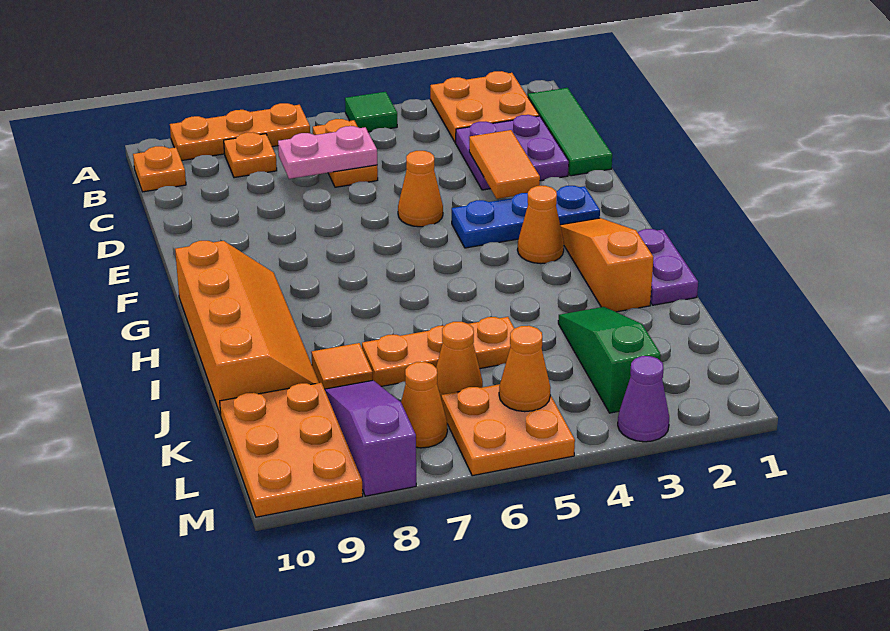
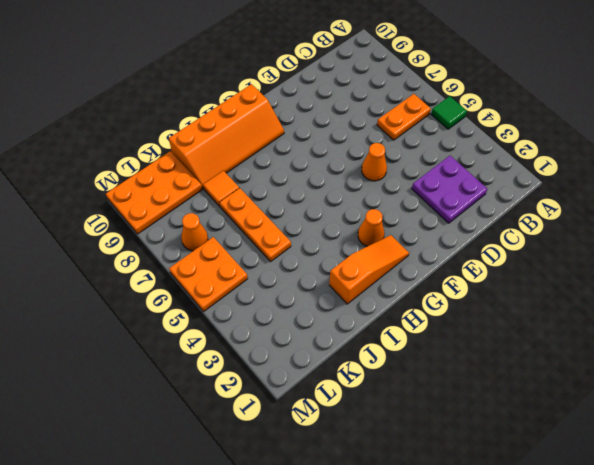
none -> orange plate A2:B3 level 1
none -> orange plate A7:A9 level 1
none -> green tile B1:D1 level 1

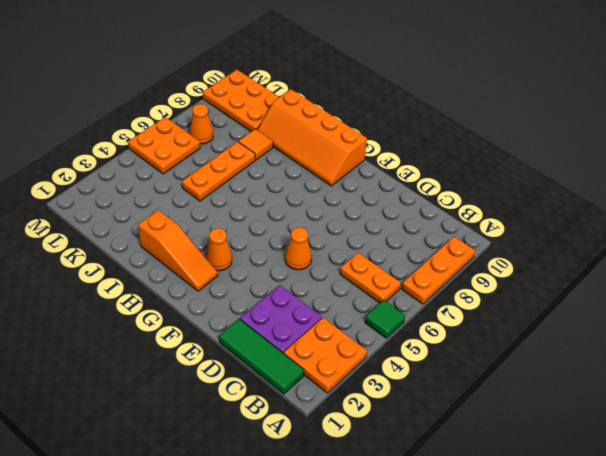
none -> orange plate B8 level 1
none -> orange plate B10 level 1
none -> blue plate F2:F4 level 1

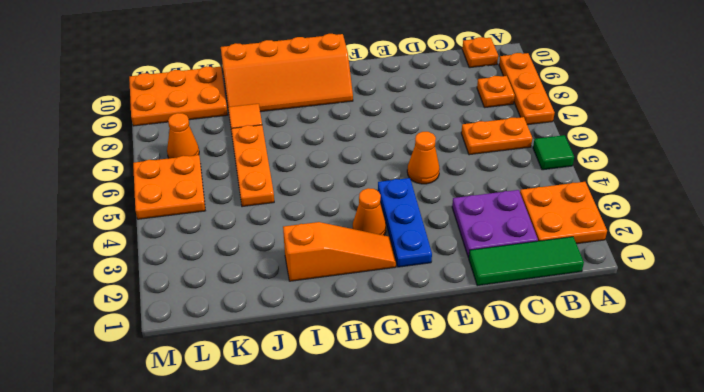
none -> purple plate H1:I1 level 1
none -> green slope J3:L3 level 1 top L
none -> orange cone K6 level 1

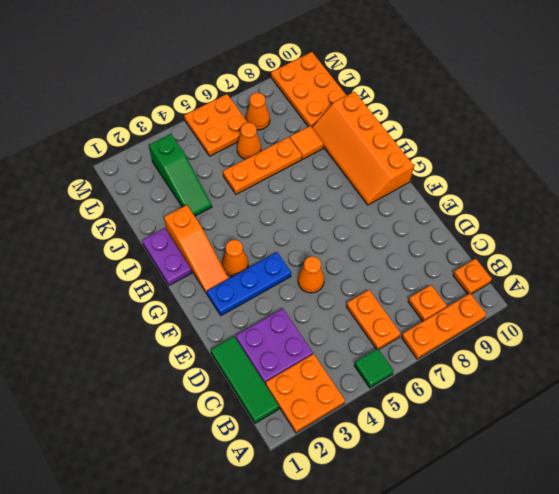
none -> purple slope K8:M8 level 1 top M
none -> purple cone M3 level 1
none -> pink plate C6:C7 level 2

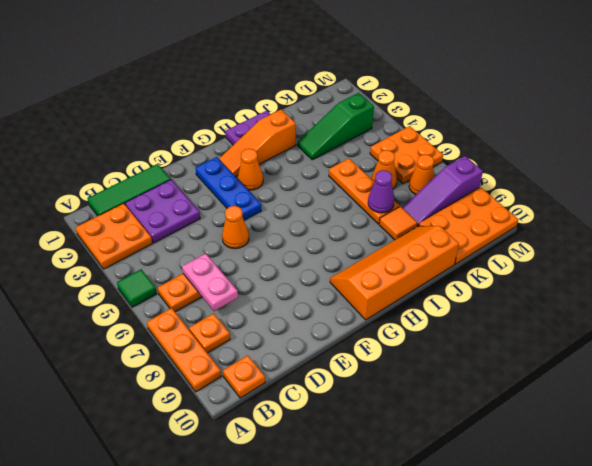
purple cone J7 level 2 -> purple cone M3 level 1
none -> orange tile D3:E3 level 2
none -> orange cone L5 level 2

